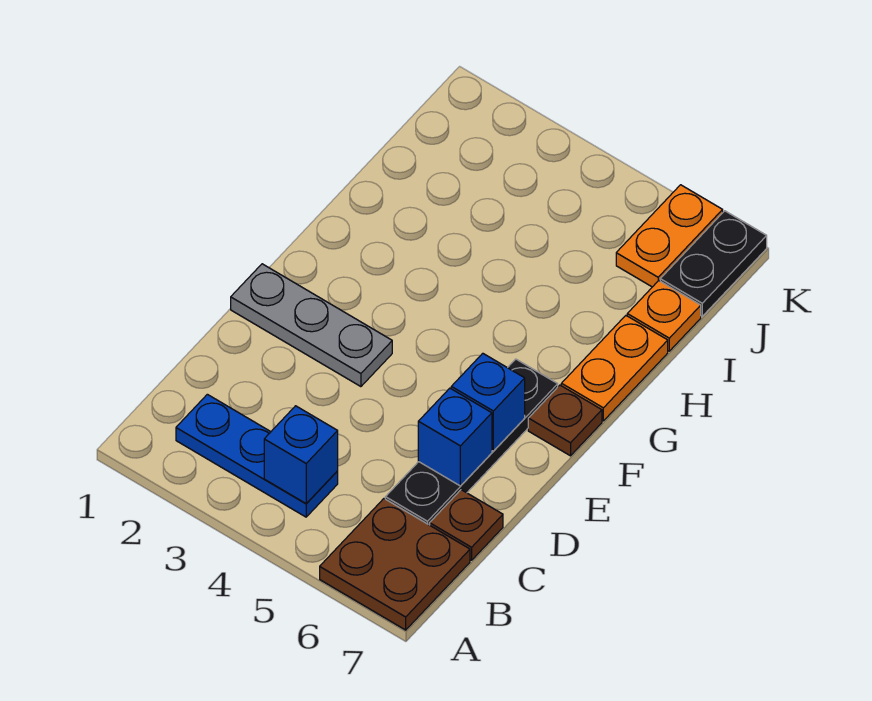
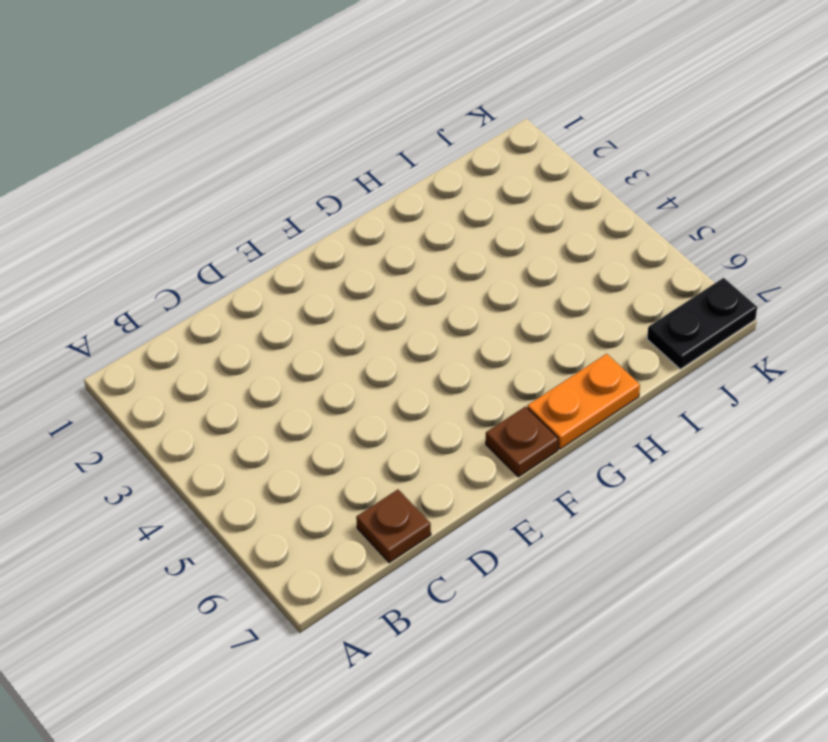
none -> brown plate A6:B7 level 1
none -> blue plate B2:B4 level 1
none -> black plate C6:F6 level 1

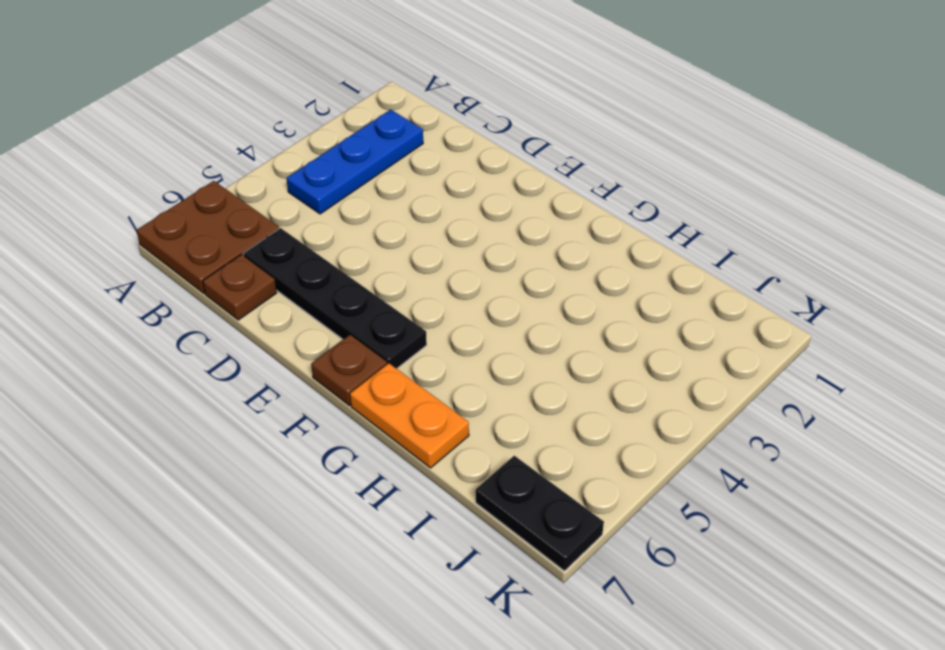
none -> grey plate E1:E3 level 1
none -> orange plate I7 level 1
none -> orange plate J6:K6 level 1

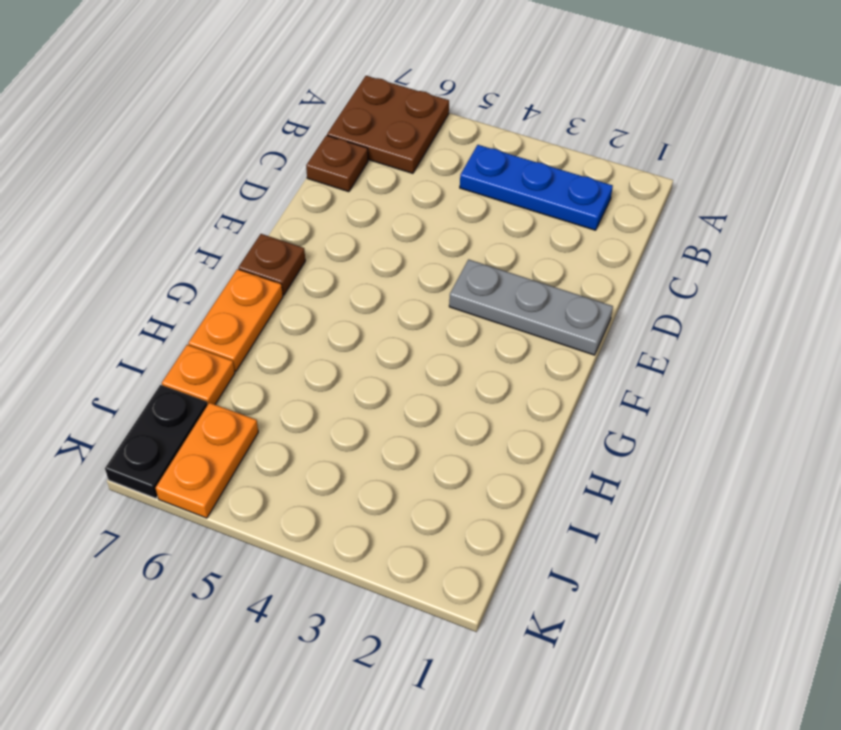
none -> black plate C6:F6 level 1
none -> blue brick B4 level 2
none -> blue brick D6 level 2

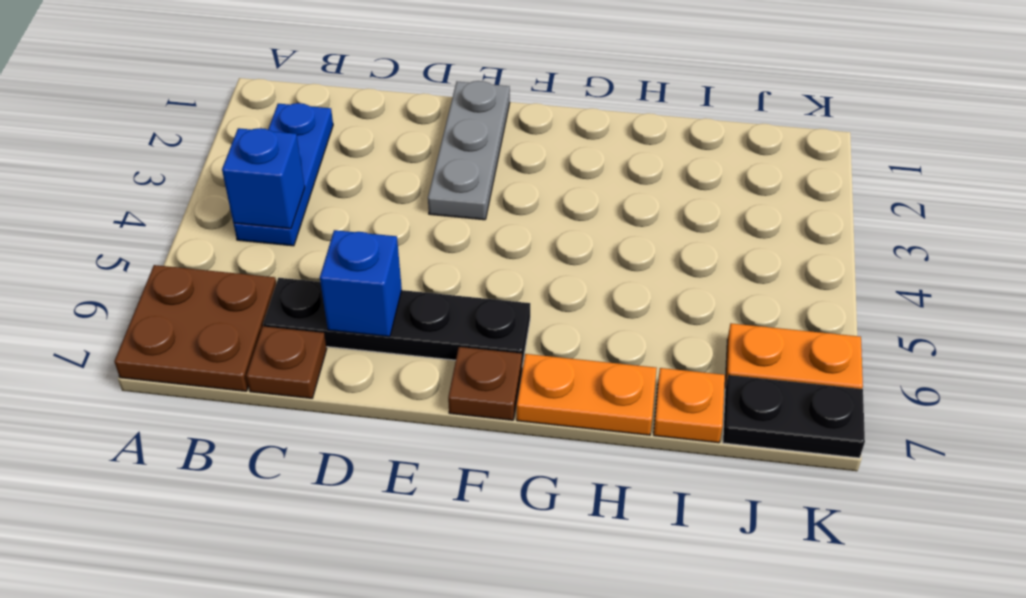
none -> blue brick E6 level 2

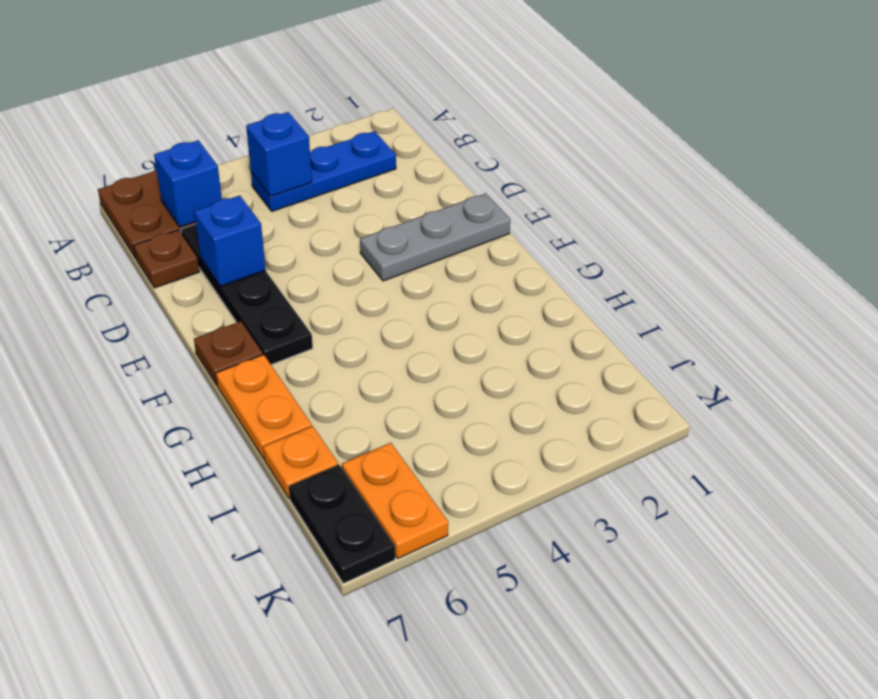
blue brick B6 level 2 -> blue brick E6 level 2

